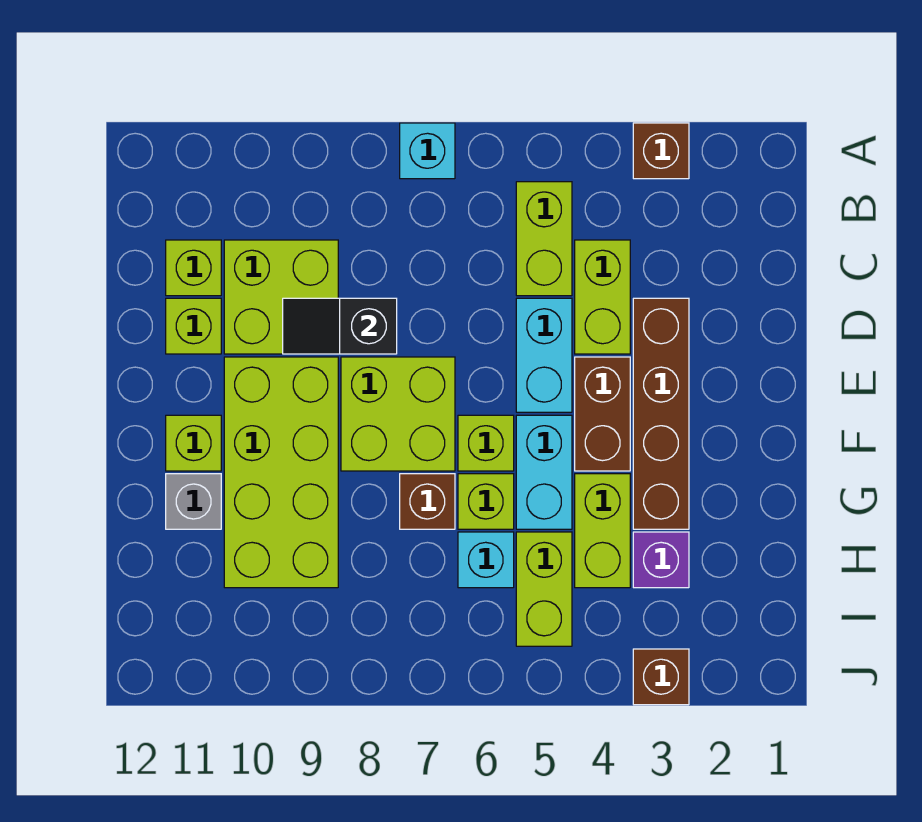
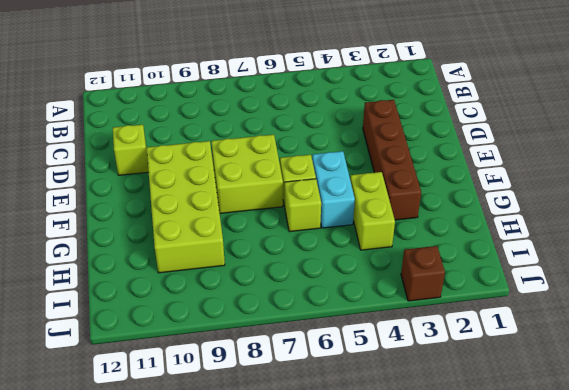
none -> brown brick A3 level 1
none -> cyan brick A7 level 1
none -> lime brick B5:C5 level 1

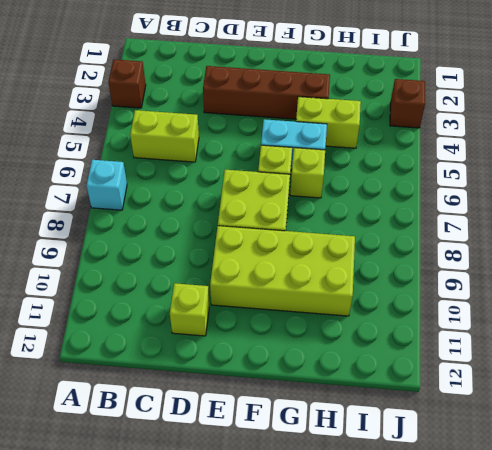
none -> lime brick C4:D4 level 1
none -> lime brick C9:D10 level 1
none -> lime brick C11 level 1

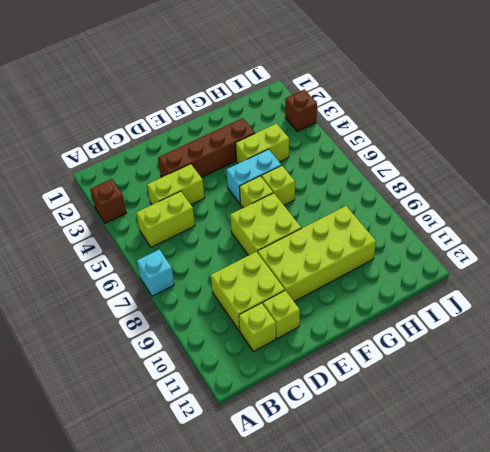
none -> cyan brick D5:E5 level 1
none -> brown brick E4:F4 level 1
none -> lime brick F11 level 1

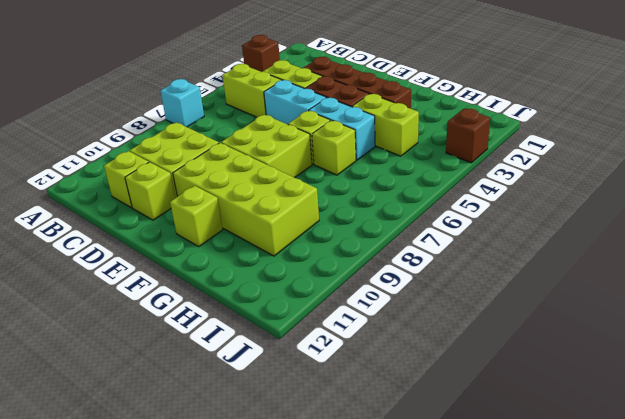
none -> brown brick G7 level 1
none -> grey brick G11 level 1
none -> purple brick H3 level 1

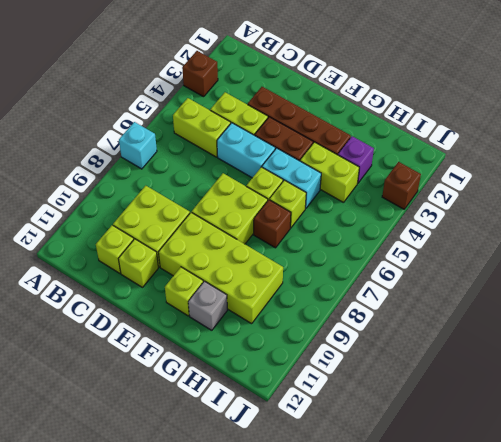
none -> lime brick H5:I5 level 1
none -> cyan brick H6 level 1
none -> black slope D8:D9 level 2 top 8

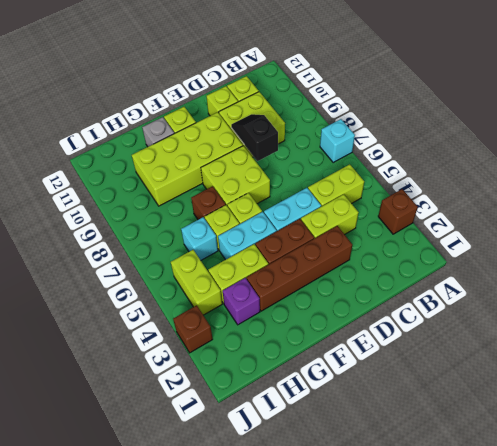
lime brick I4:I5 level 1 -> lime brick H5:I5 level 1

